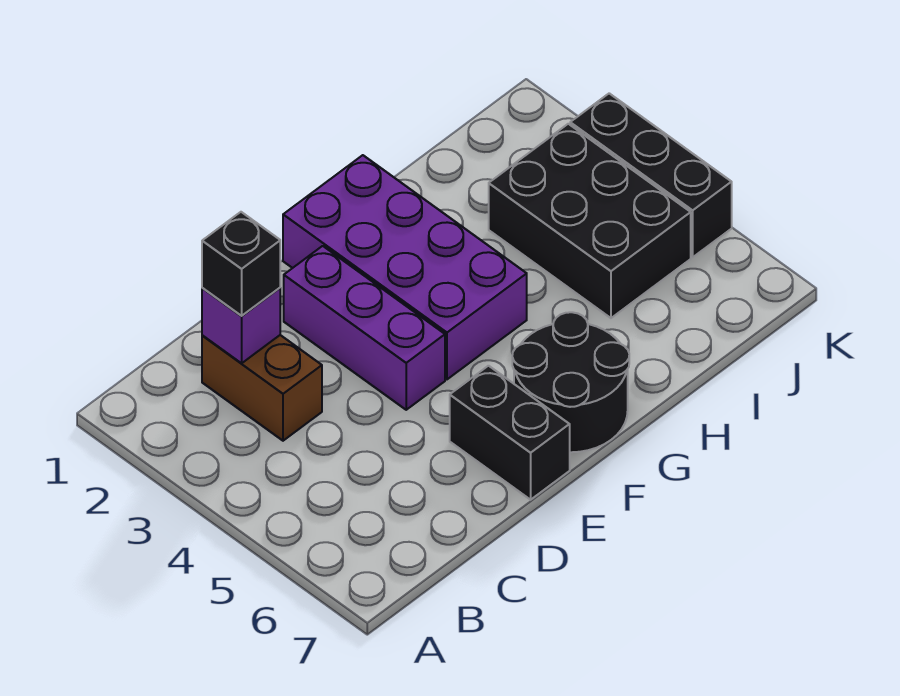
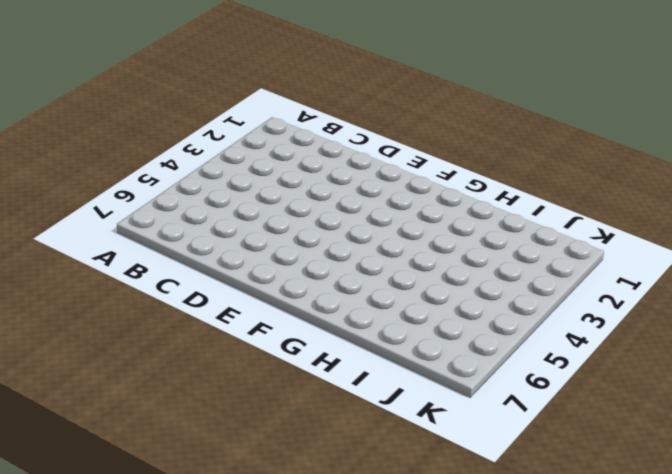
none -> brown brick C2:C3 level 1
none -> purple brick E2:E4 level 1

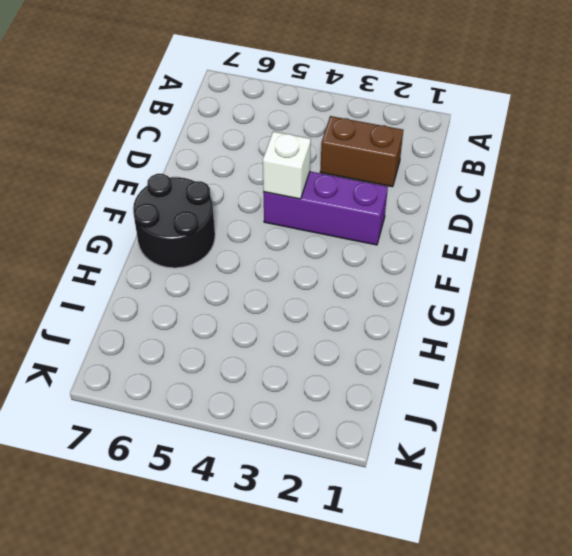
white brick E4 level 2 -> none
none -> black brick E6:E7 level 1
none -> purple brick F1:G4 level 1

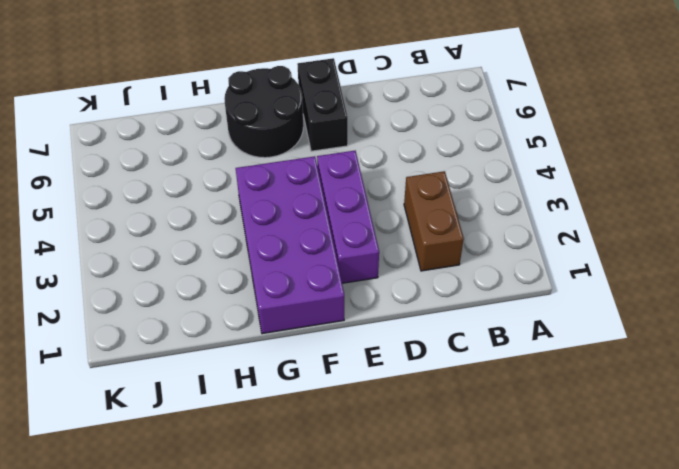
none -> black brick I3:J5 level 1
none -> black brick K3:K5 level 1

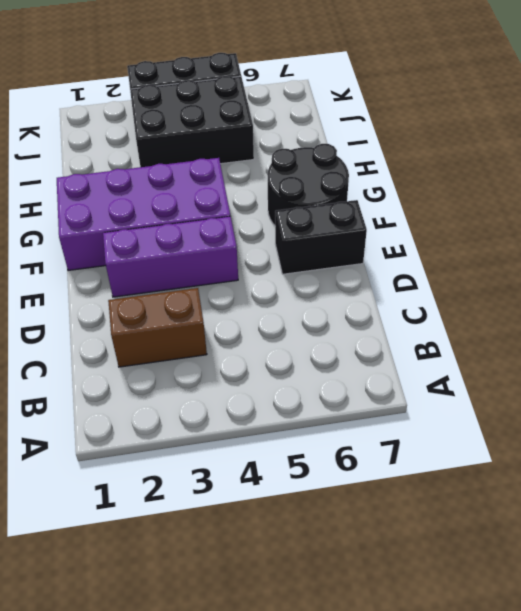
none -> purple brick C2 level 2
none -> black brick C2 level 3

